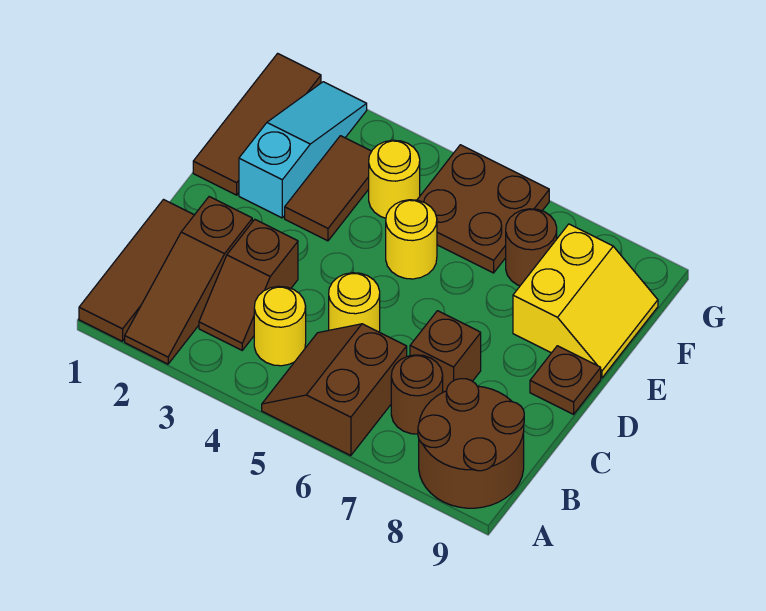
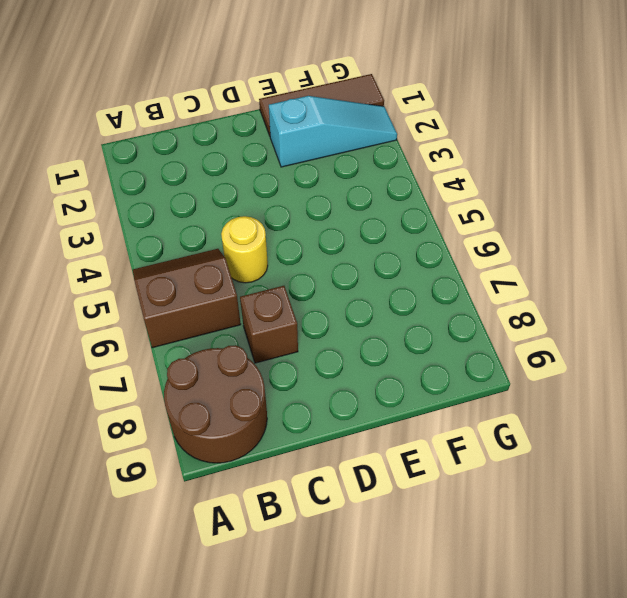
none -> brown tile A1:C1 level 1
none -> brown slope A2:C2 level 1 top C
none -> brown slope B3:C3 level 1 top C

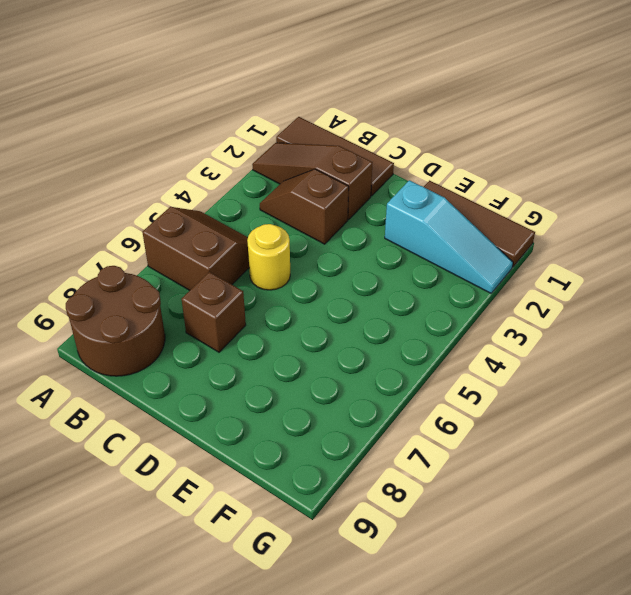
none -> yellow round brick B4 level 1
none -> brown round brick B7 level 1
none -> brown plate D9 level 1

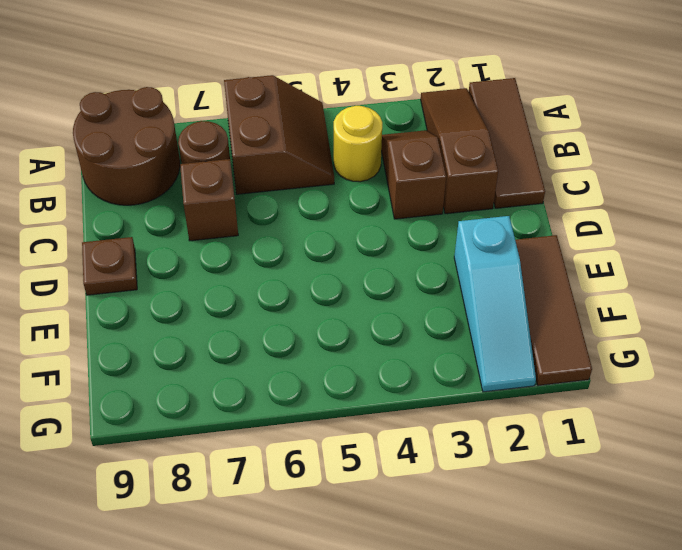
none -> yellow round brick C5 level 1
none -> brown tile E3:F3 level 1
none -> yellow round brick E5 level 1

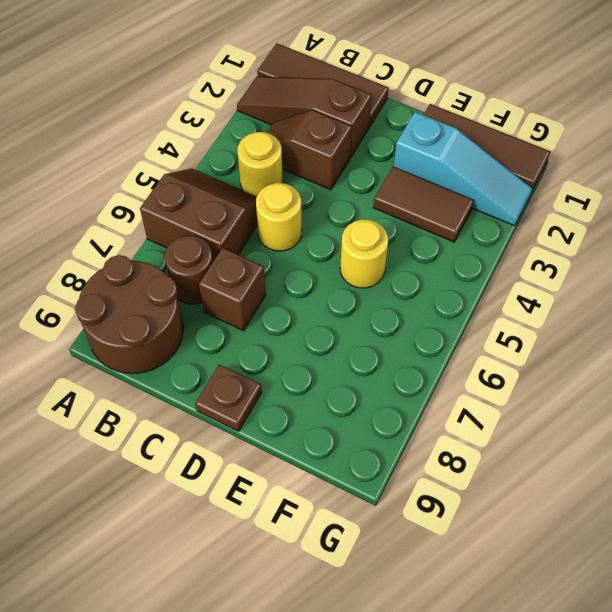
none -> yellow slope E8:F9 level 1 top 8
none -> yellow round brick F4 level 1
none -> brown plate F5:G6 level 1

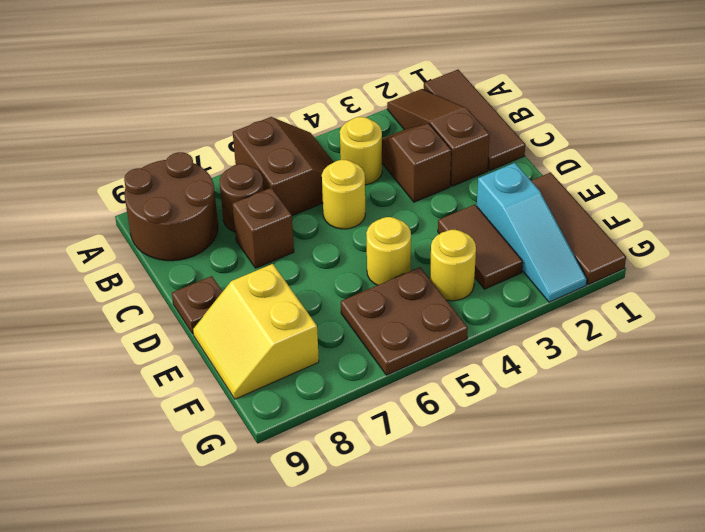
none -> brown round brick F7 level 1

